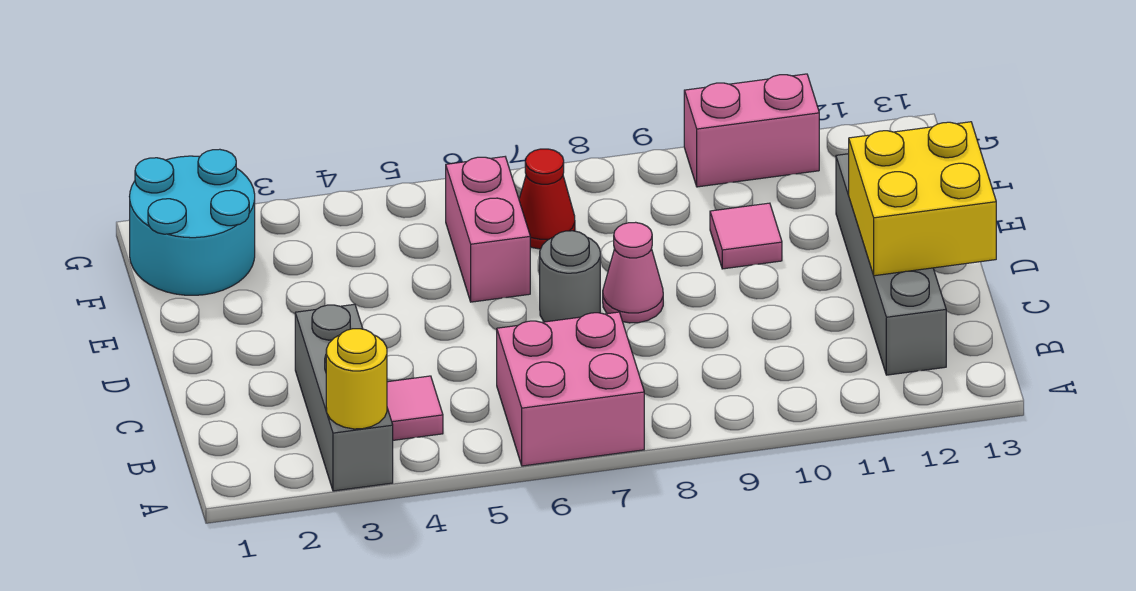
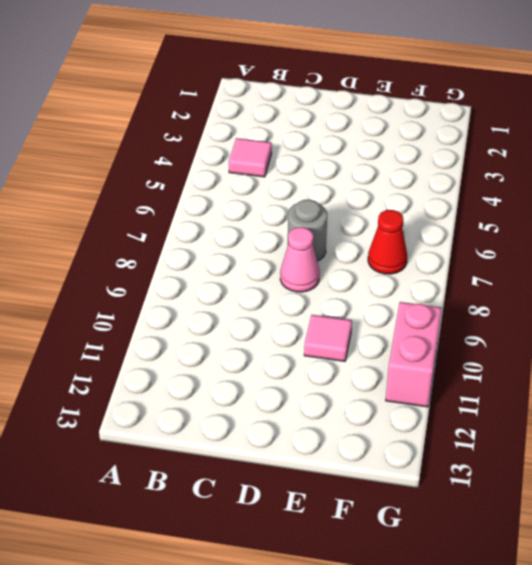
none -> grey brick A3:C3 level 1
none -> pink brick A6:B7 level 1
none -> grey brick B12:E12 level 1

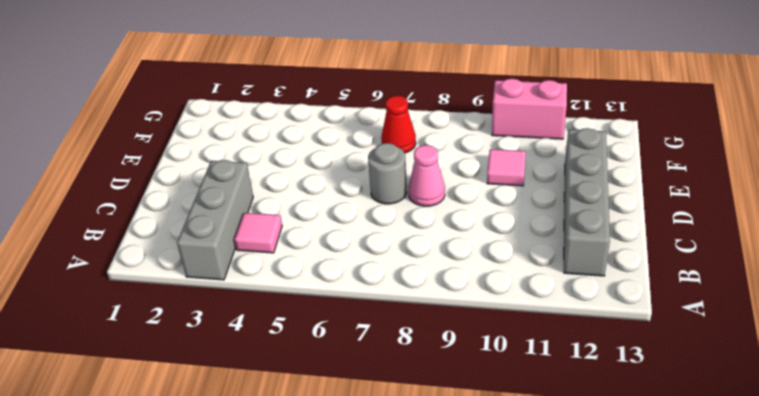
none -> pink brick A6:B7 level 1
none -> pink brick E6:F6 level 1
none -> cyan round brick F1:G2 level 1

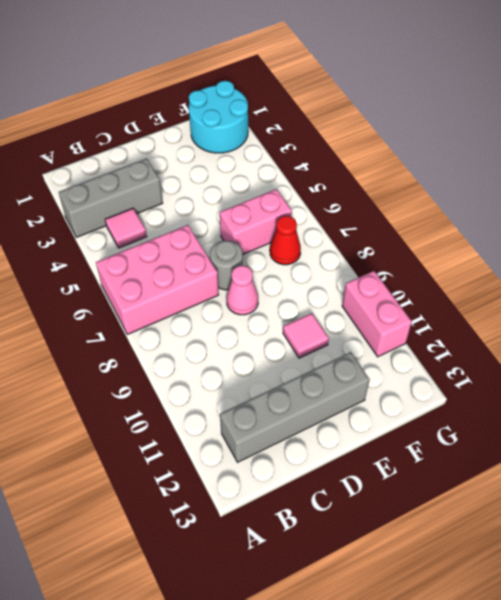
pink brick A6:C7 level 1 -> pink brick A6:B7 level 1
none -> yellow round brick A3 level 2
none -> yellow brick C12:D13 level 2

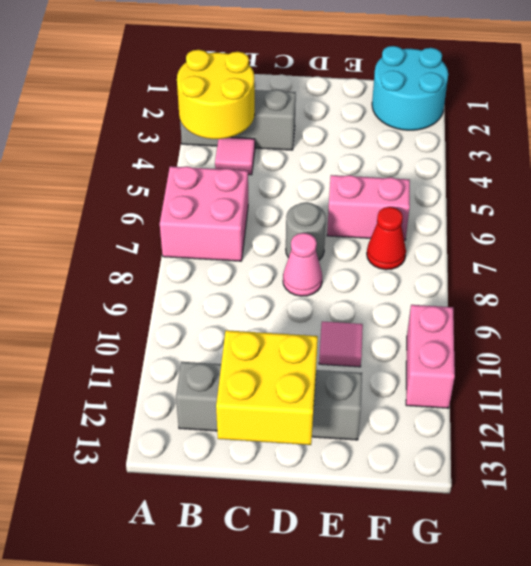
yellow round brick A3:B4 level 2 -> yellow round brick A3 level 2

